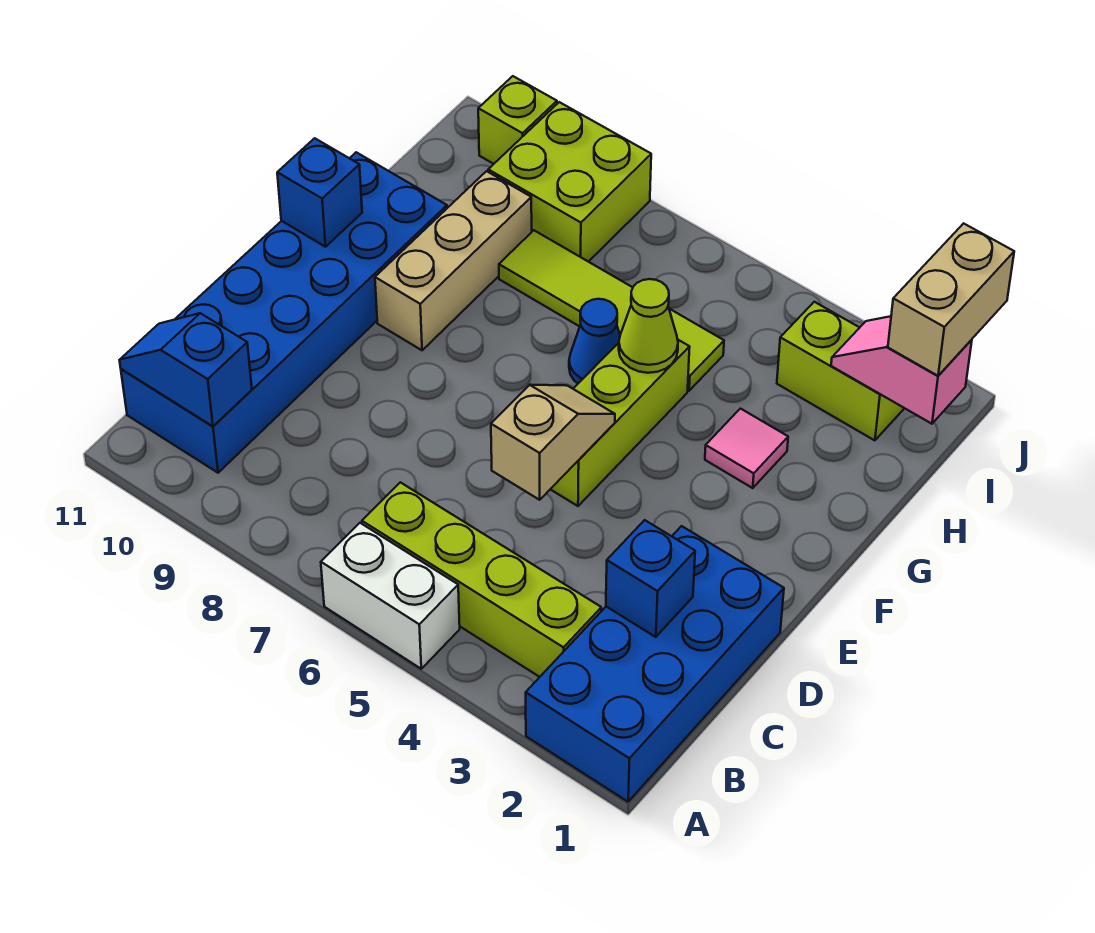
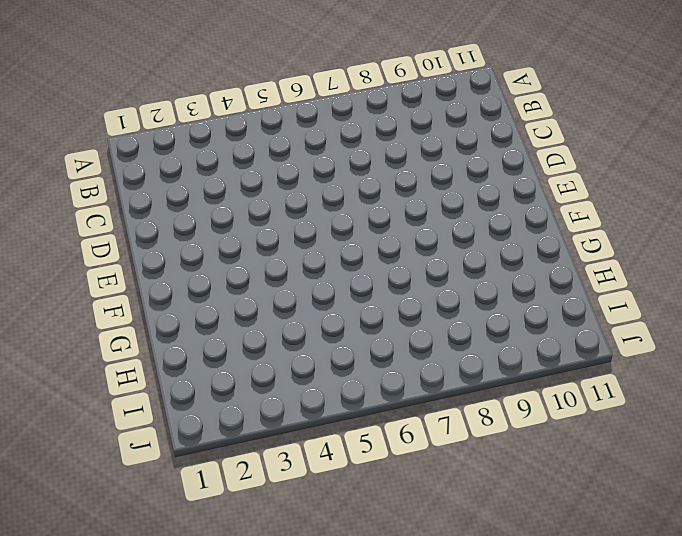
none -> blue brick A1:D2 level 1
none -> white brick A5:A6 level 1
none -> lime brick B3:B6 level 1

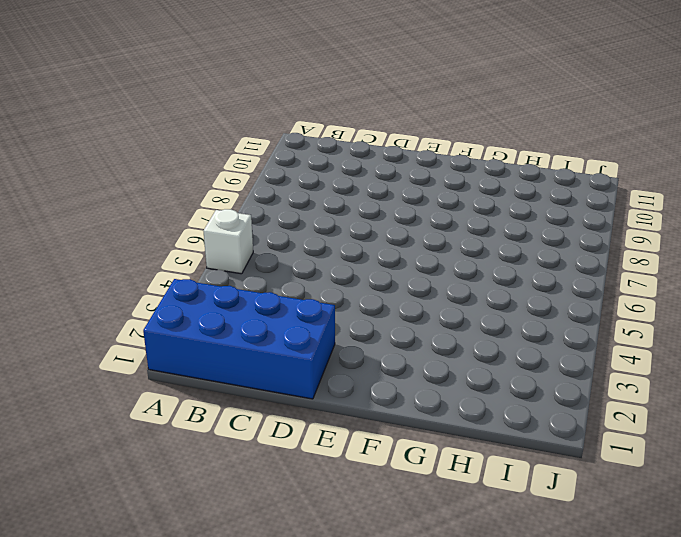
white brick A5 level 1 -> white brick A5:A6 level 1
none -> lime brick B3:B6 level 1
none -> blue brick B10:G11 level 1
none -> lime brick E5:G5 level 1

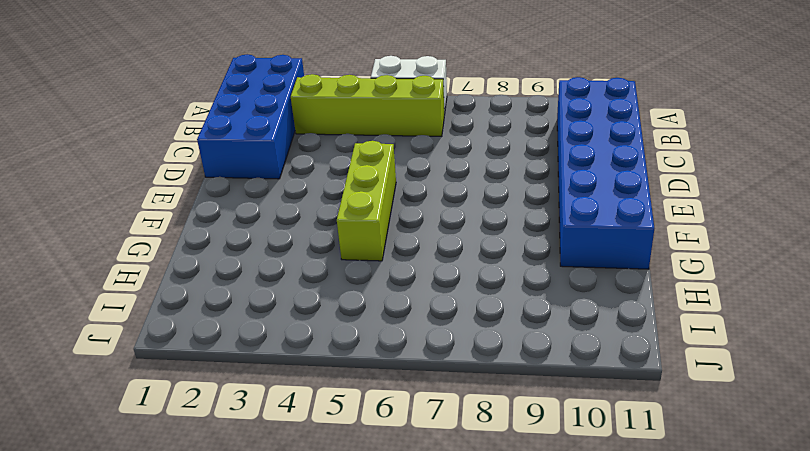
none -> tan brick F9:H9 level 1
none -> pink tile G3 level 1
none -> blue cone G6 level 1

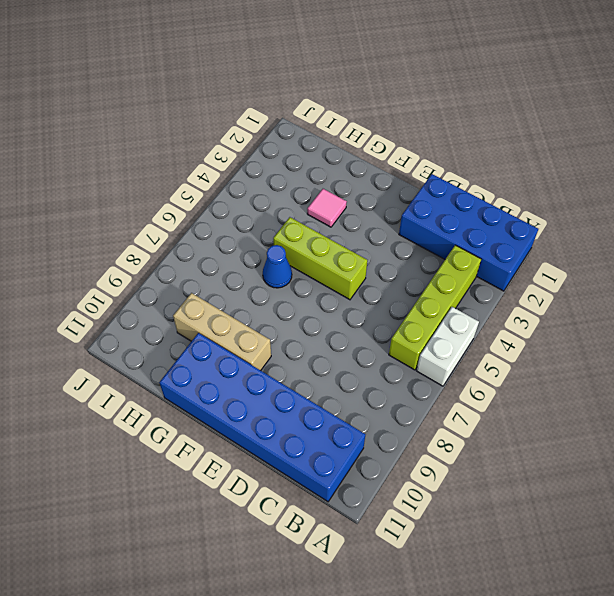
none -> lime tile H5:H8 level 1
none -> lime brick I2:I3 level 1
none -> lime brick I8:J9 level 1

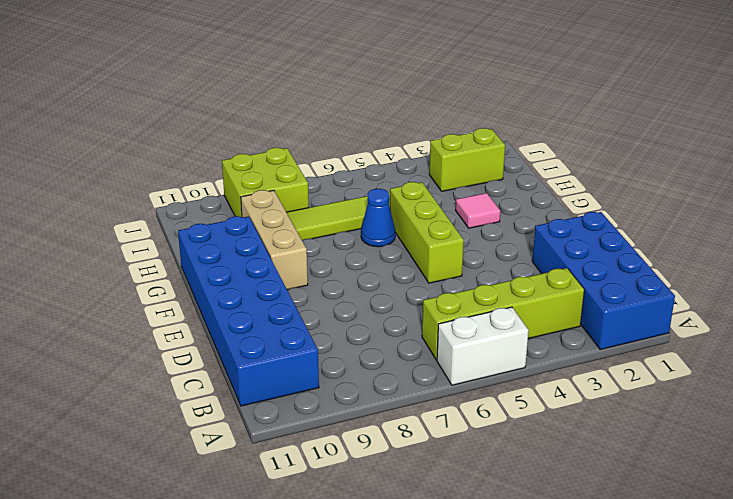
none -> lime brick J10 level 1
none -> blue slope B10:B11 level 2 top 10
none -> blue brick C2 level 2

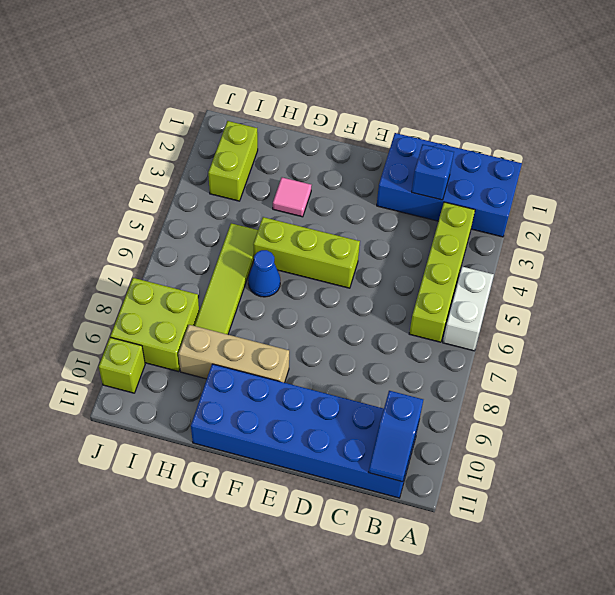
none -> tan slope D5:E5 level 2 top D
none -> blue brick F11 level 2
none -> lime cone G5 level 2

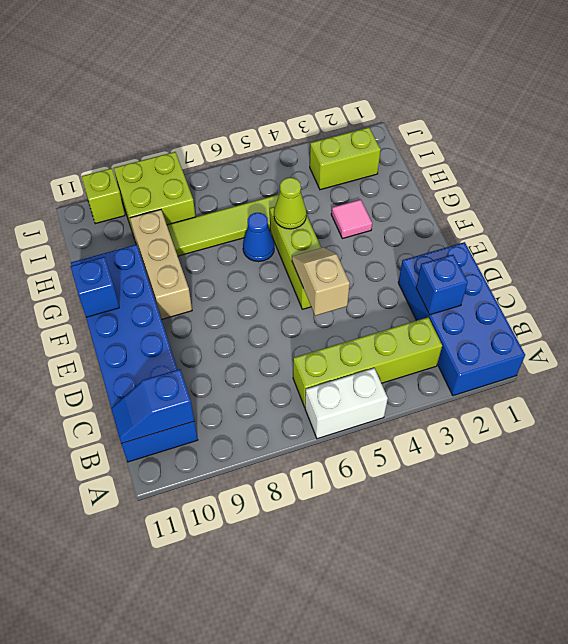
none -> pink slope I1:I2 level 2 top 1
none -> tan brick I1:J1 level 3

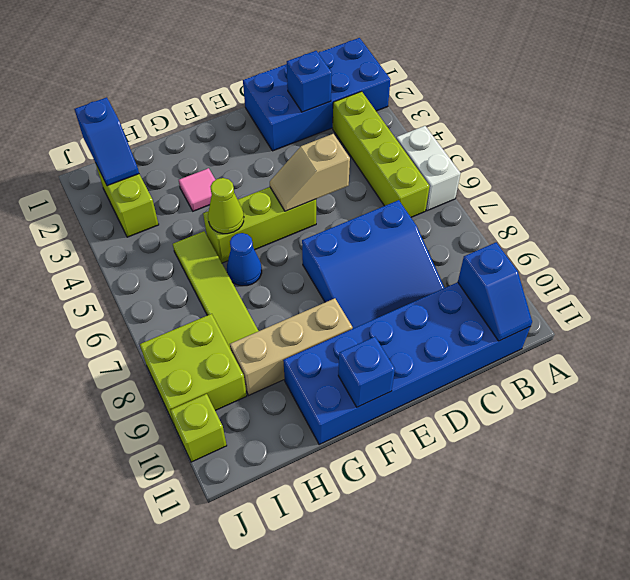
blue slope C7:E9 level 1 top 7 -> none
blue slope I1:I2 level 2 top 1 -> pink slope I1:I2 level 2 top 1
none -> tan brick I1:J1 level 3

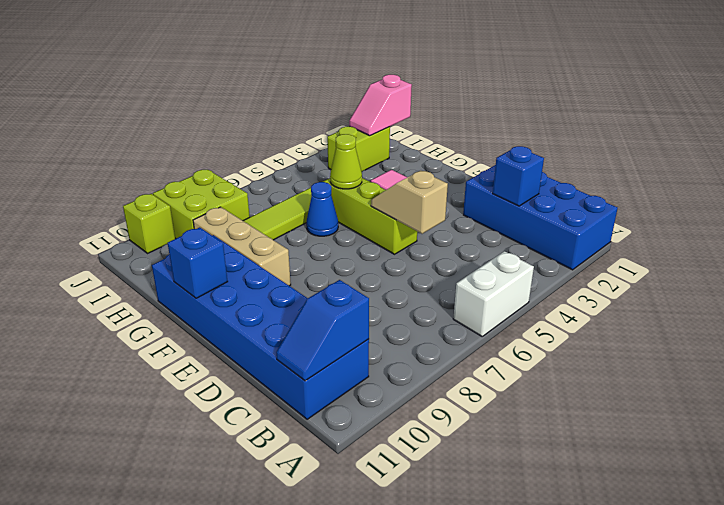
none -> lime brick B3:B6 level 1
none -> tan brick I1:J1 level 3

